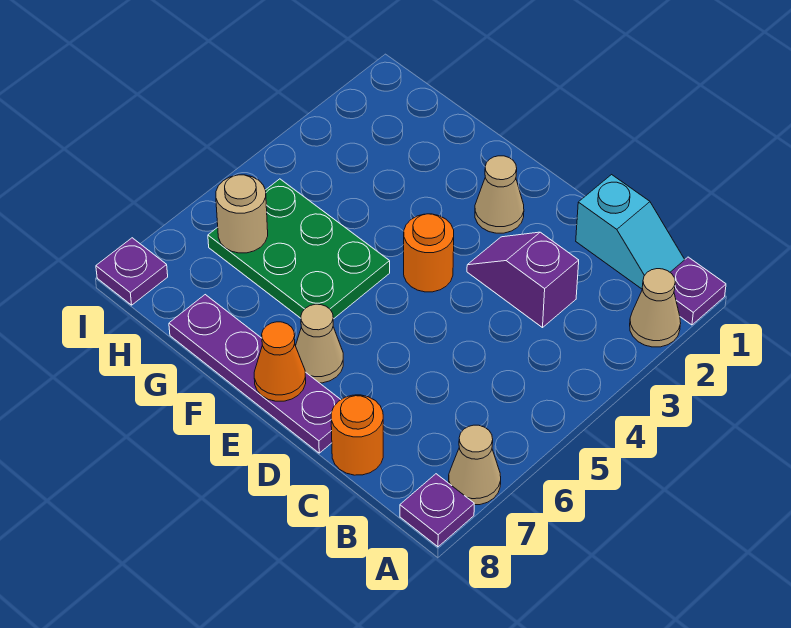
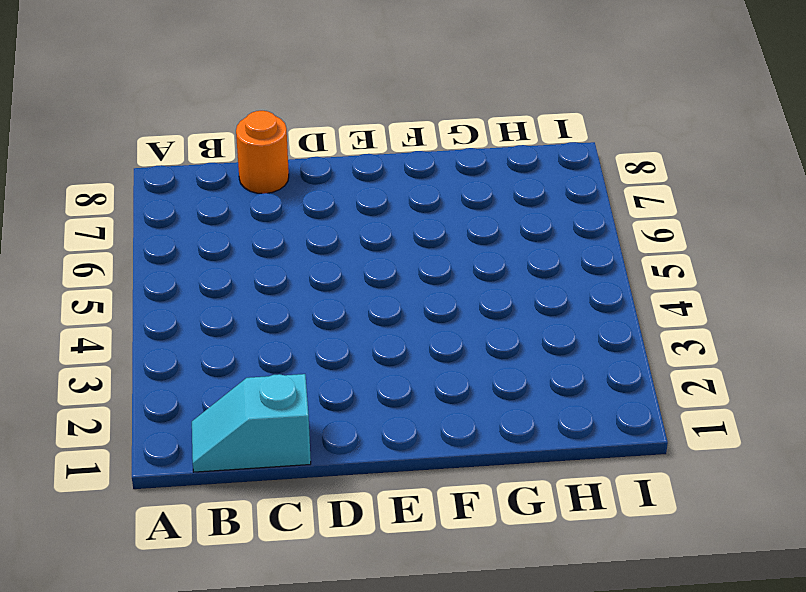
none -> purple plate A1 level 1
none -> tan cone A2 level 1
none -> tan cone A7 level 1

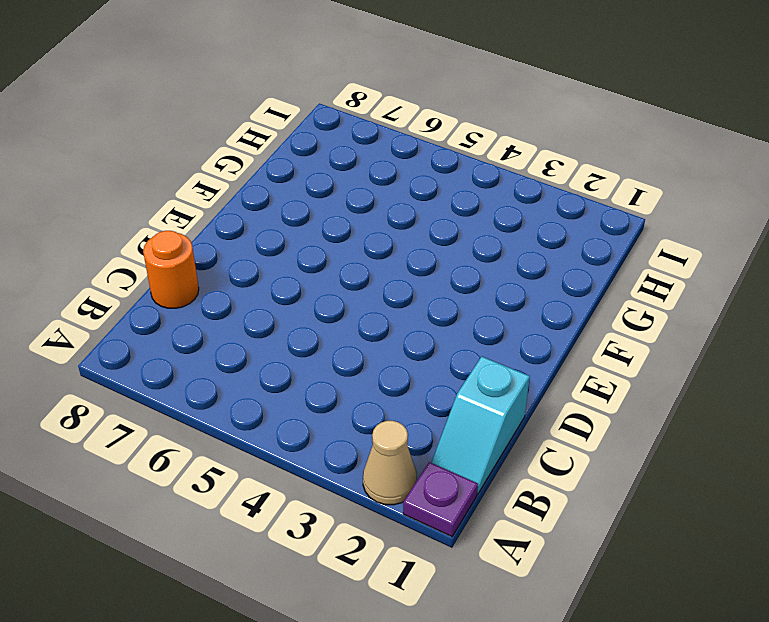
none -> tan cone A7 level 1
none -> purple plate A8 level 1
none -> purple slope C3:D3 level 1 top C

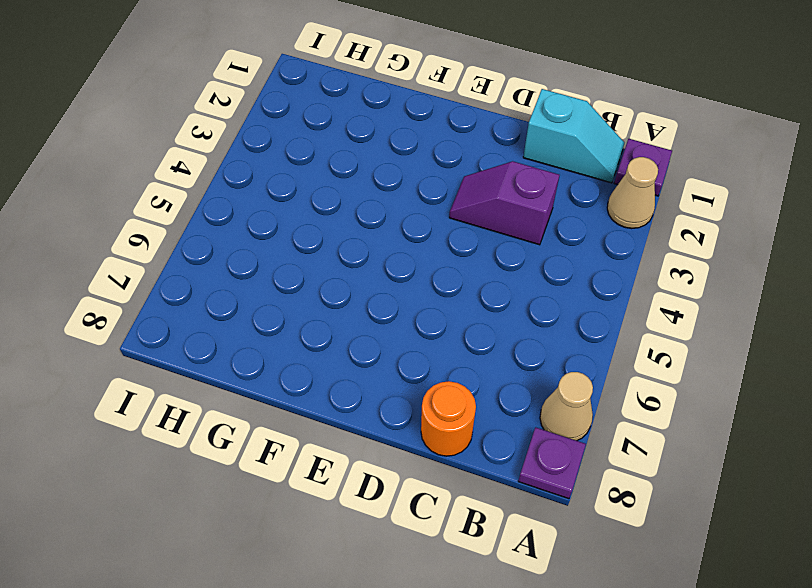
none -> purple plate D8:G8 level 1
none -> tan cone E2 level 1
none -> orange round brick E4 level 1

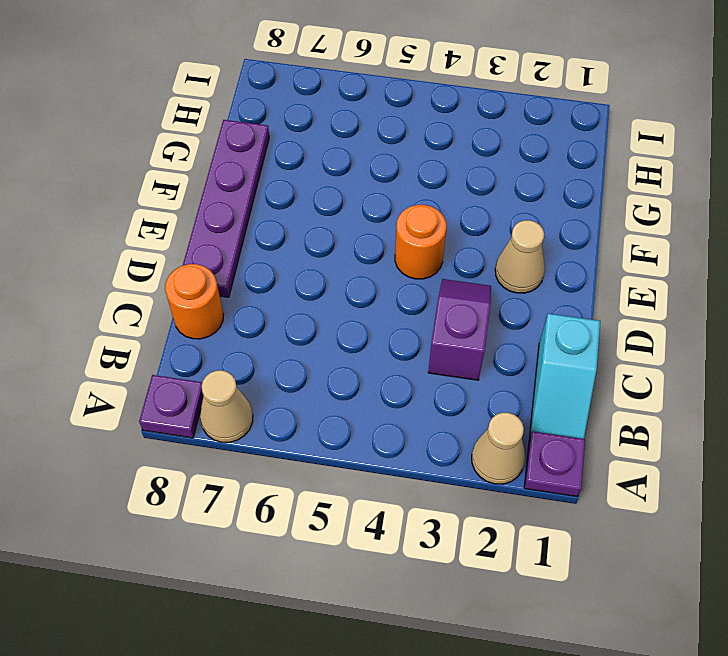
none -> tan cone E7 level 1
none -> green plate F5:H6 level 1
none -> purple plate I8 level 1

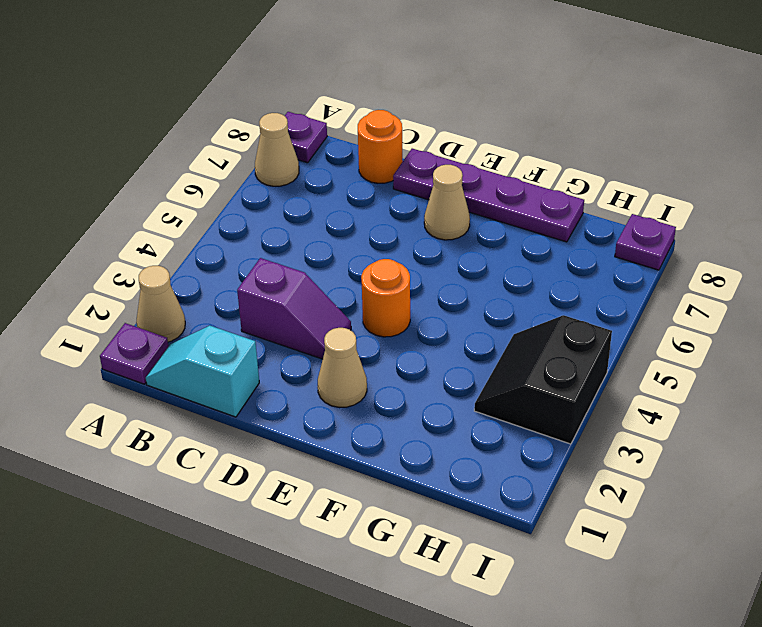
black slope H3:I4 level 1 top I -> none
none -> green plate F5:H6 level 1
none -> orange cone E8 level 2
none -> tan round brick H6 level 2

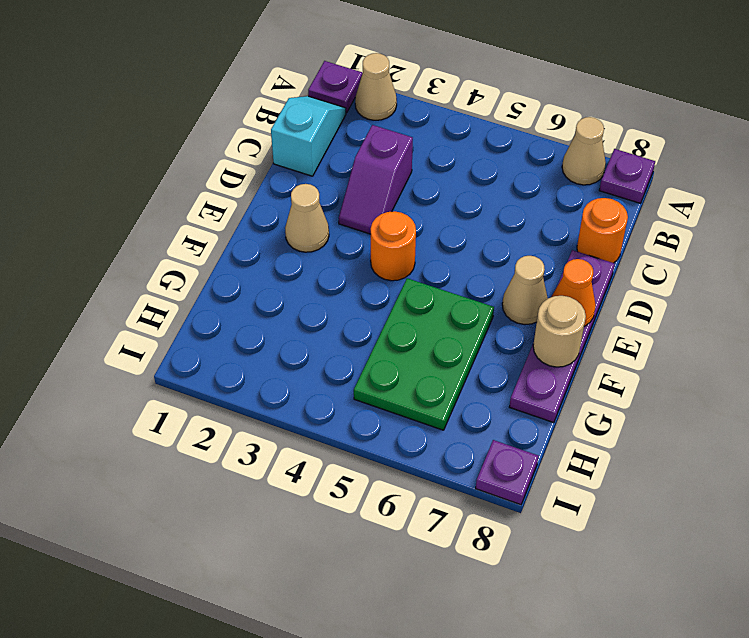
tan round brick F8 level 2 -> tan round brick H6 level 2

